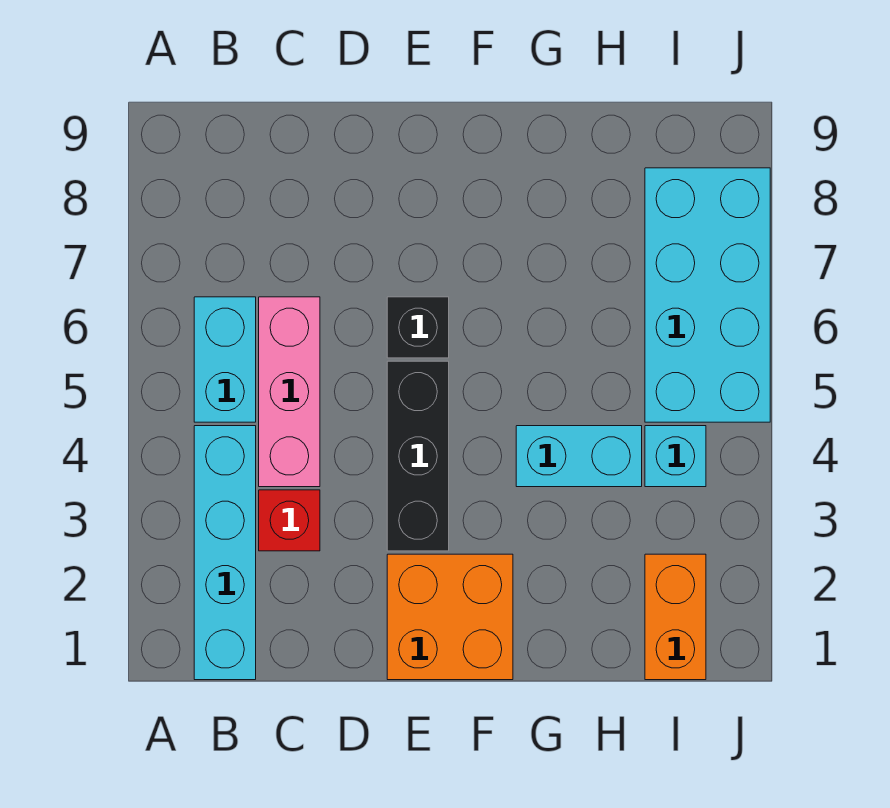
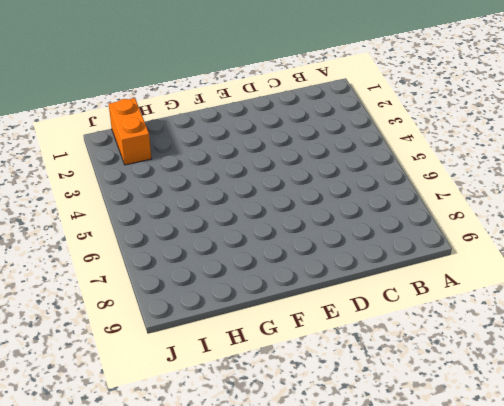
none -> cyan brick B1:B4 level 1
none -> cyan brick B5:B6 level 1

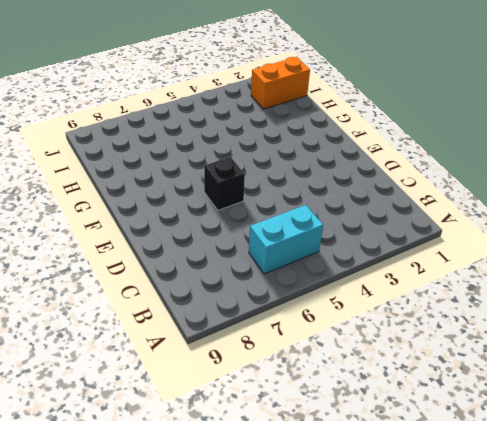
none -> cyan brick B1:B4 level 1
none -> red brick C3 level 1

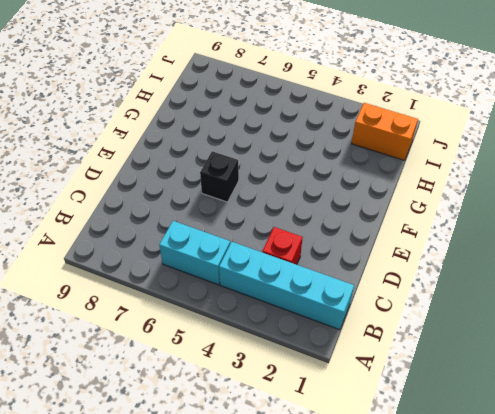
none -> pink brick C4:C6 level 1
none -> orange brick E1:F2 level 1

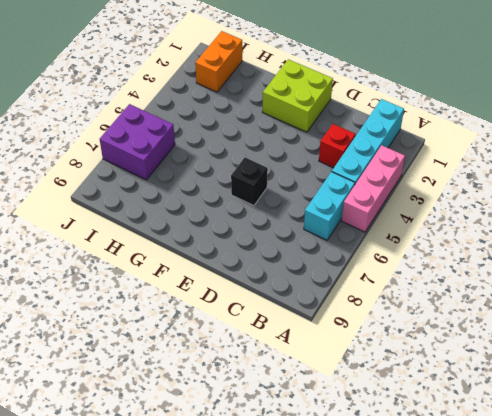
pink brick A3:A5 level 1 -> pink brick C4:C6 level 1
lime brick E1:F2 level 1 -> orange brick E1:F2 level 1
purple brick I6:J7 level 1 -> cyan brick I5:J8 level 1
none -> black brick E3:E5 level 1
none -> cyan brick G4:H4 level 1

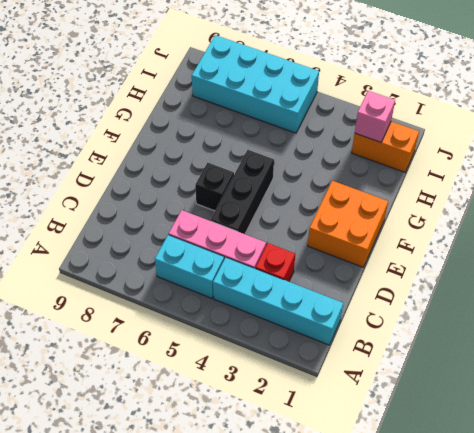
black brick D5:F5 level 1 -> black brick E3:E5 level 1
pink brick I2 level 2 -> none
none -> cyan brick G4:H4 level 1
none -> cyan brick I4 level 1

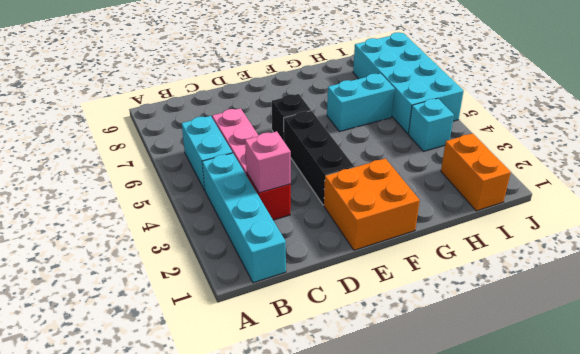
pink brick C3 level 2 -> none
cyan brick G6:H6 level 1 -> cyan brick G4:H4 level 1

